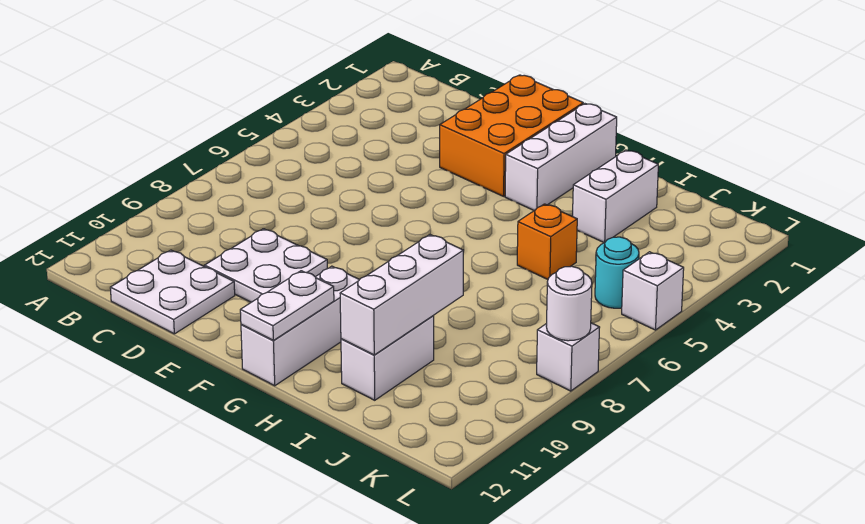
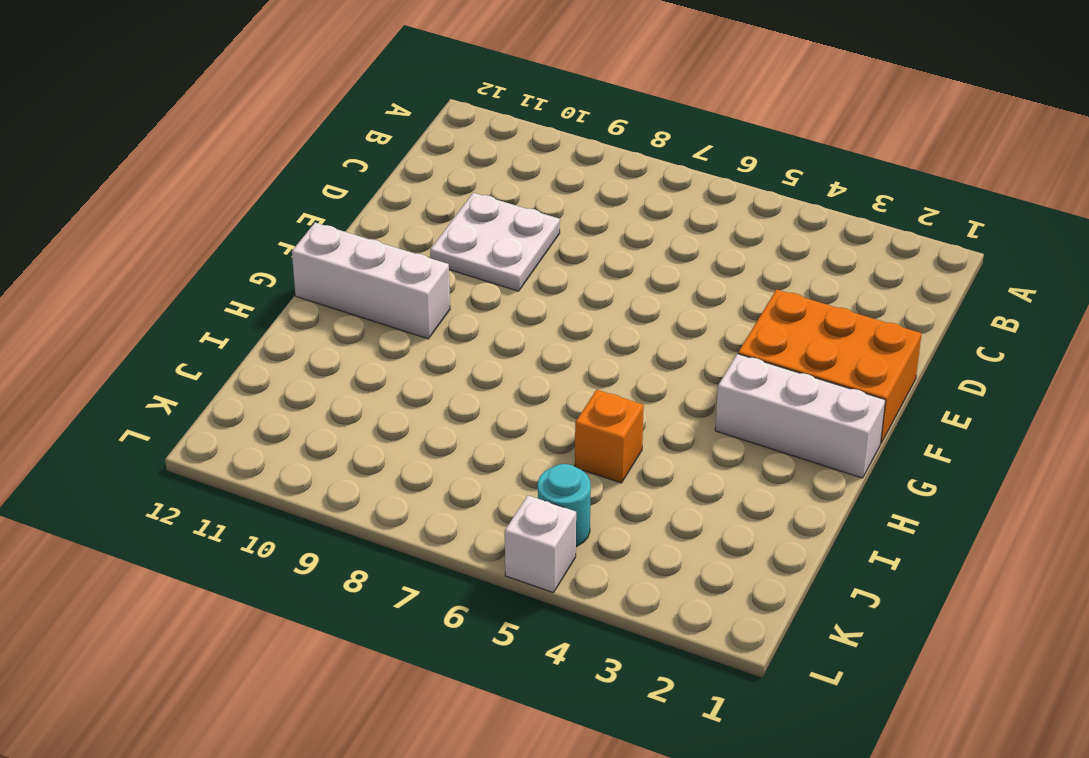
none -> white plate C11:D12 level 1
none -> white brick I2:I3 level 1
none -> white brick I10:I11 level 1

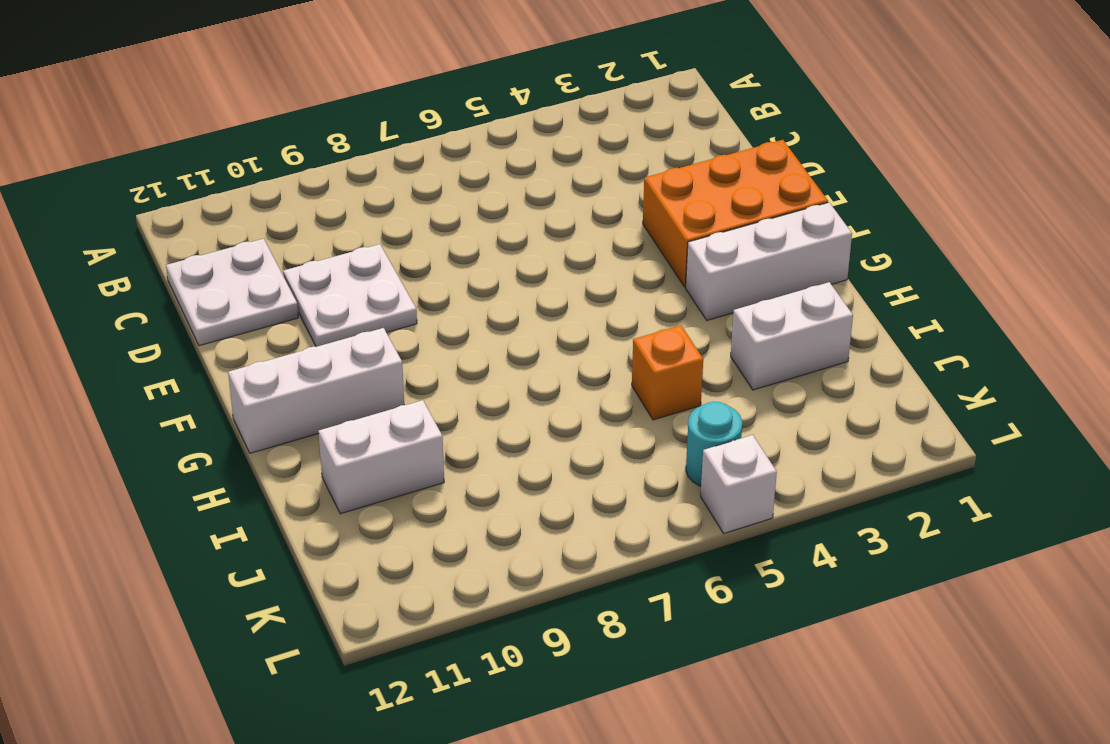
none -> white brick L8 level 1
none -> white plate G11:G12 level 2
none -> white brick I9:I11 level 2

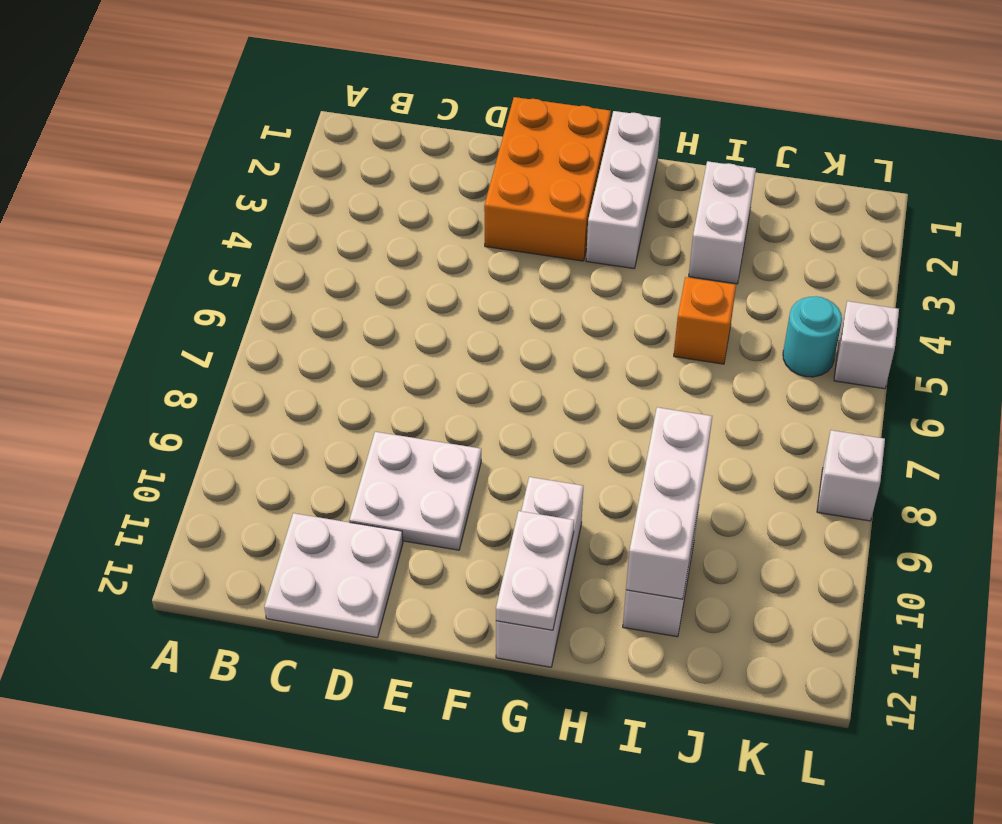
none -> white round brick L8 level 2

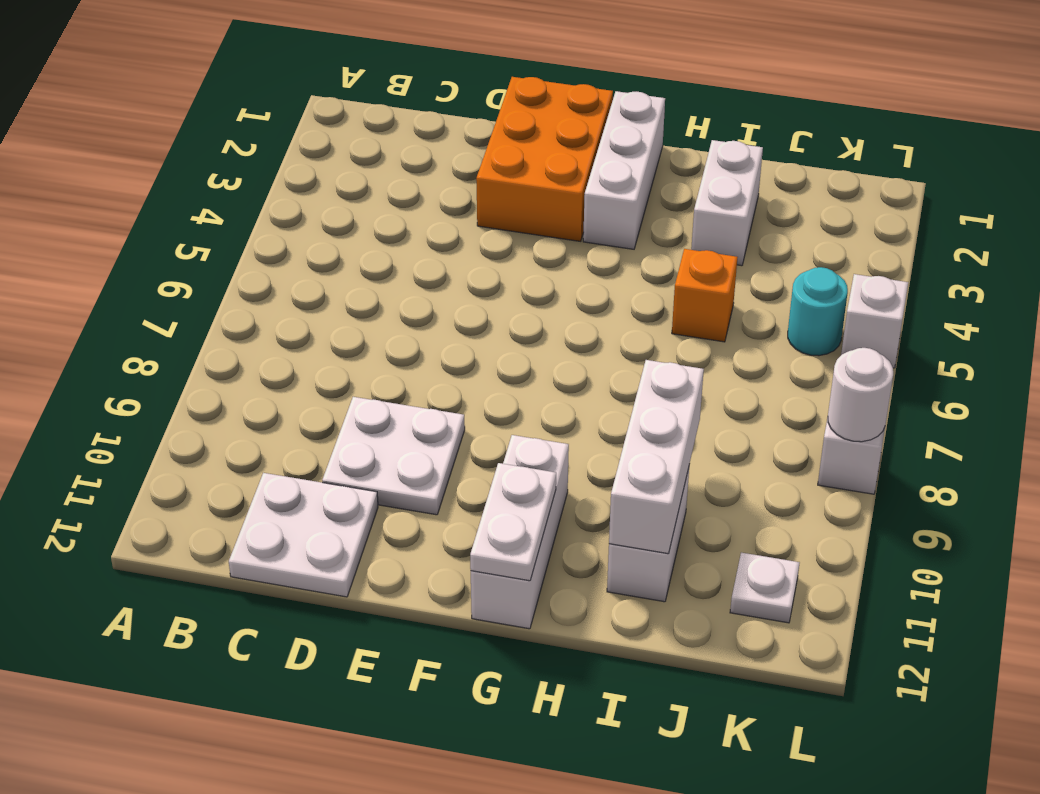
white plate K11 level 1 -> none

